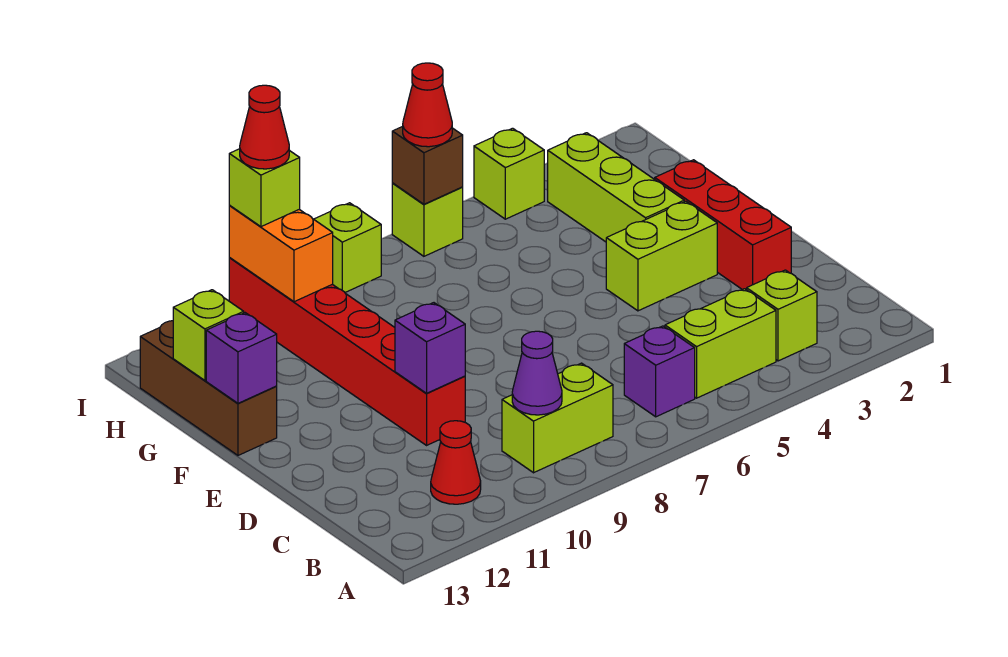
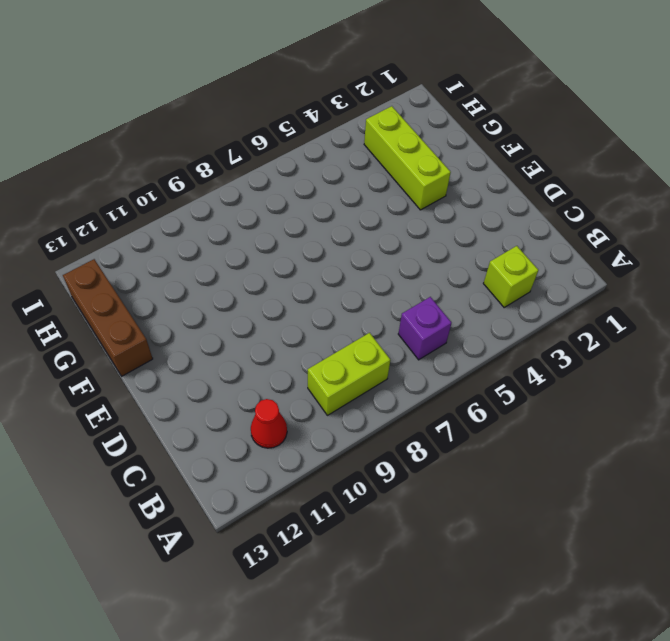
none -> lime brick B4:B5 level 1
none -> red brick D2:F2 level 1
none -> red brick D10:I10 level 1

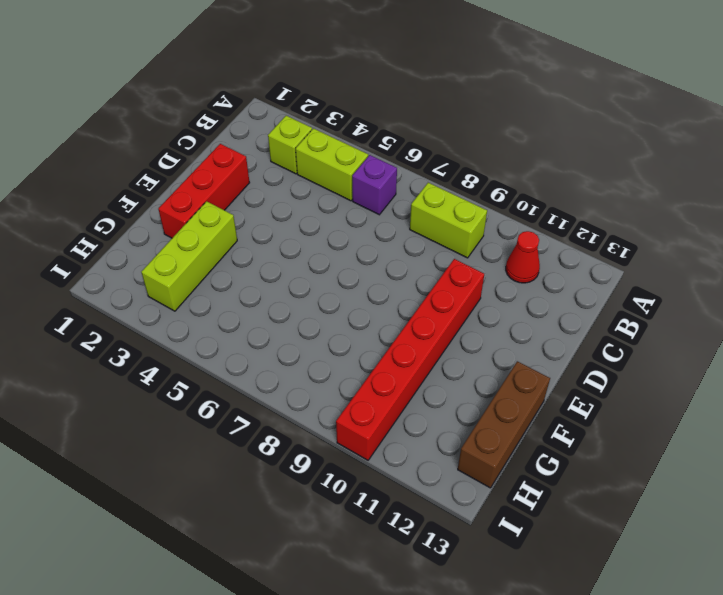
none -> lime brick E3:E4 level 1
none -> lime brick I4 level 1
none -> lime brick I6 level 1

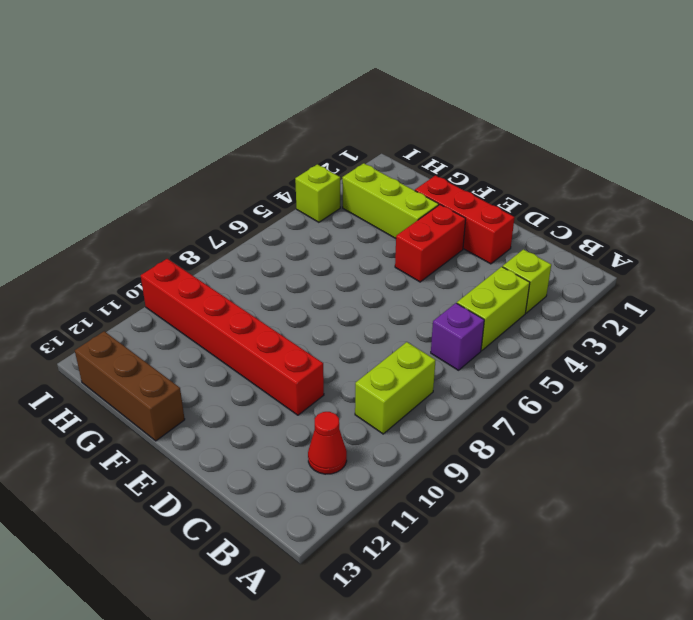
red brick E3:E4 level 1 -> lime brick E3:E4 level 1
none -> lime brick I6 level 1
none -> lime brick I8 level 1
none -> purple cone B9 level 2

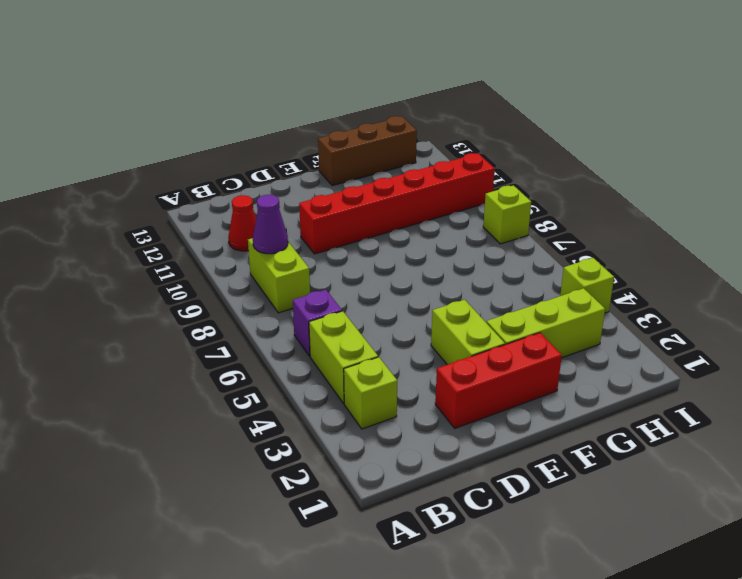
none -> lime brick I6 level 1
none -> purple brick D10 level 2
none -> purple brick F13 level 2

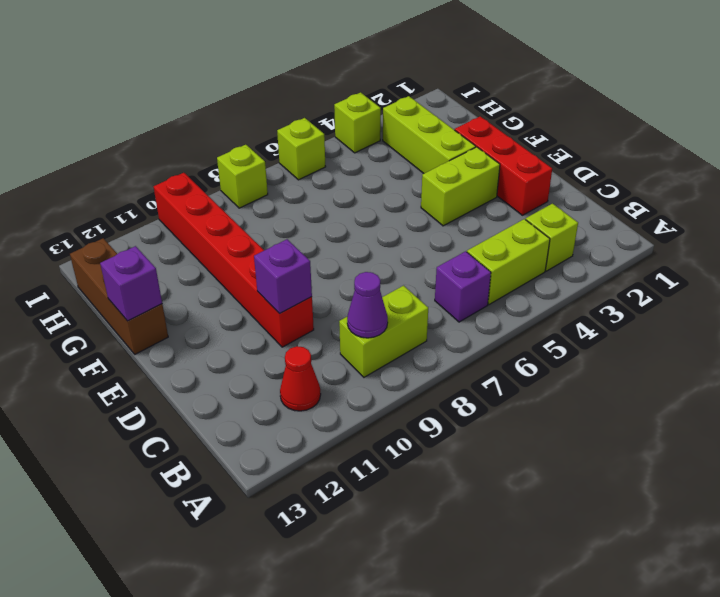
none -> lime brick G13 level 2
none -> orange brick H10:I10 level 2
none -> brown brick I6 level 2

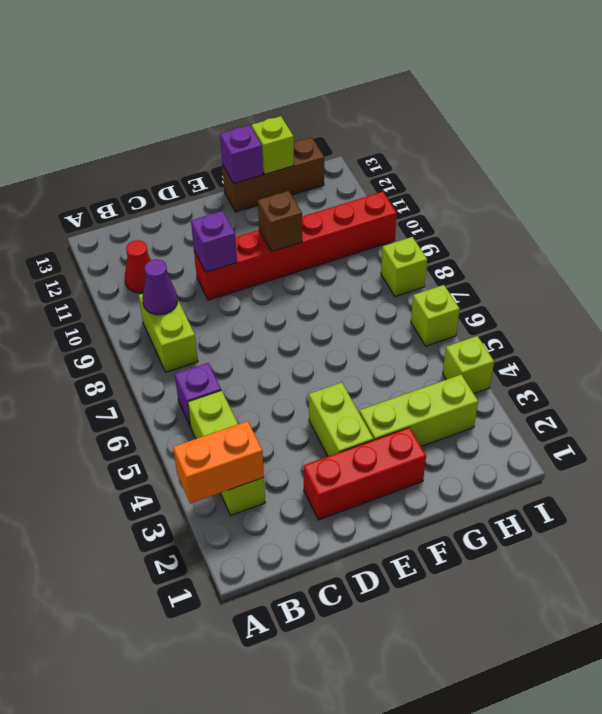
orange brick A3:B3 level 2 -> orange brick H10:I10 level 2
brown brick F10 level 2 -> brown brick I6 level 2
none -> red cone I6 level 3
none -> lime brick I10 level 3
none -> red cone I10 level 4

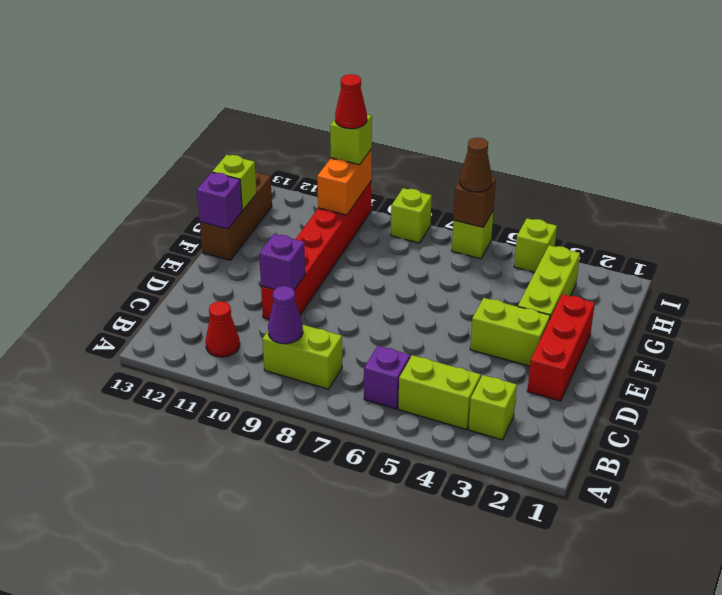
brown cone I6 level 3 -> red cone I6 level 3

